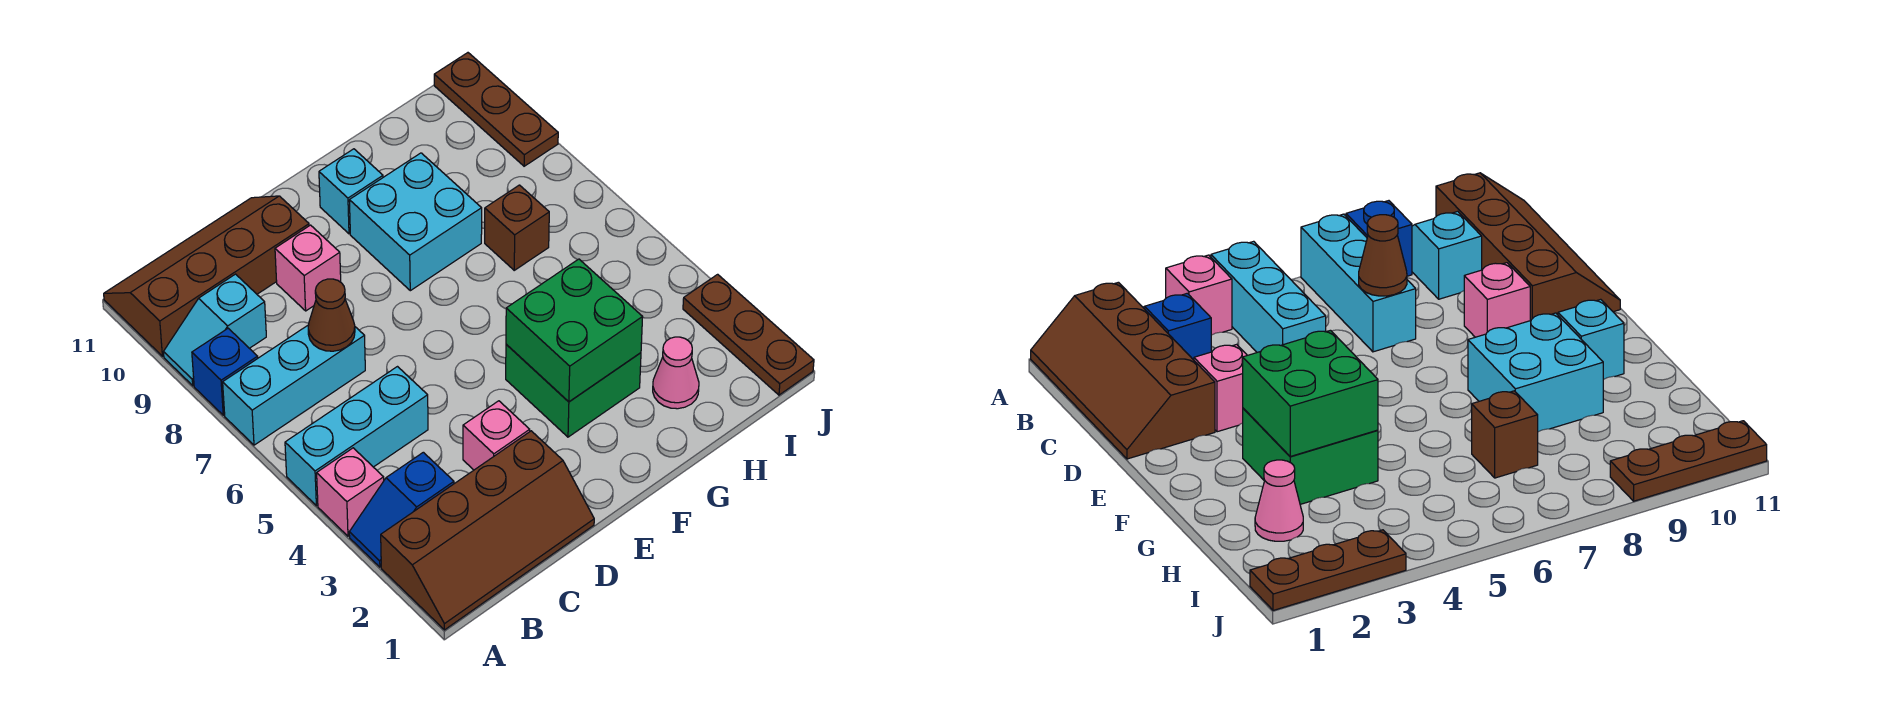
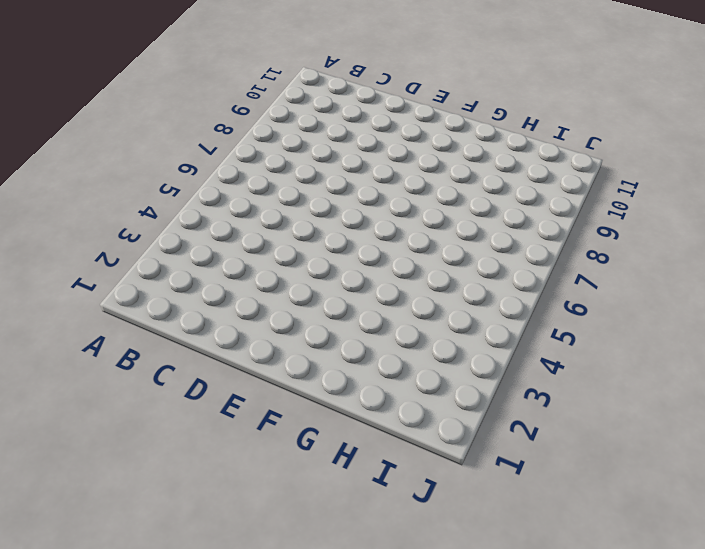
none -> brown slope A1:D2 level 1 top 2
none -> blue slope A3:B3 level 1 top B
none -> pink brick A4 level 1

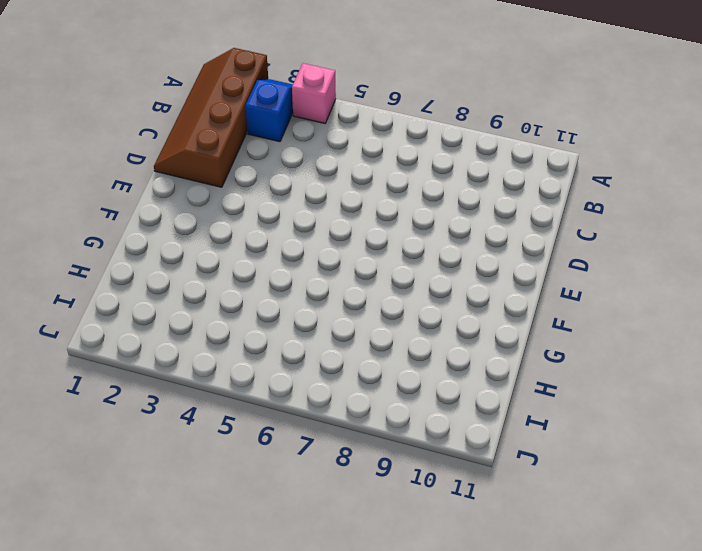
none -> cyan brick A5:C5 level 1
none -> cyan brick A7:C7 level 1
none -> blue brick A8 level 1

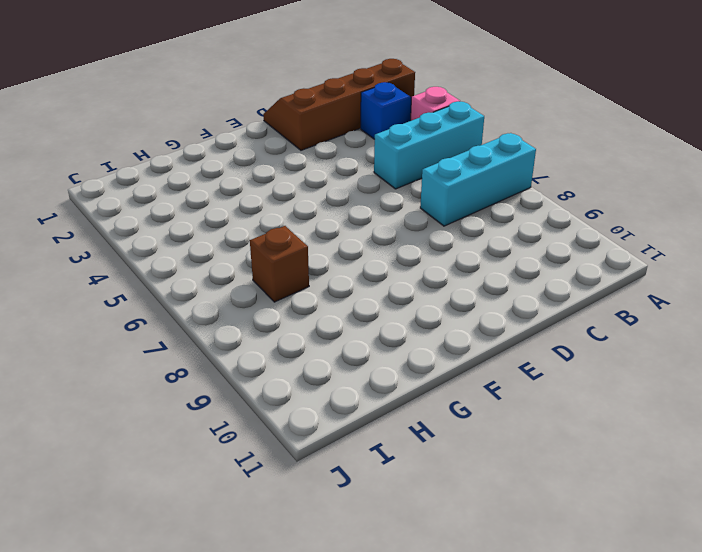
none -> blue brick A8 level 1
none -> cyan slope A9:B9 level 1 top B
none -> brown slope A10:D11 level 1 top 10

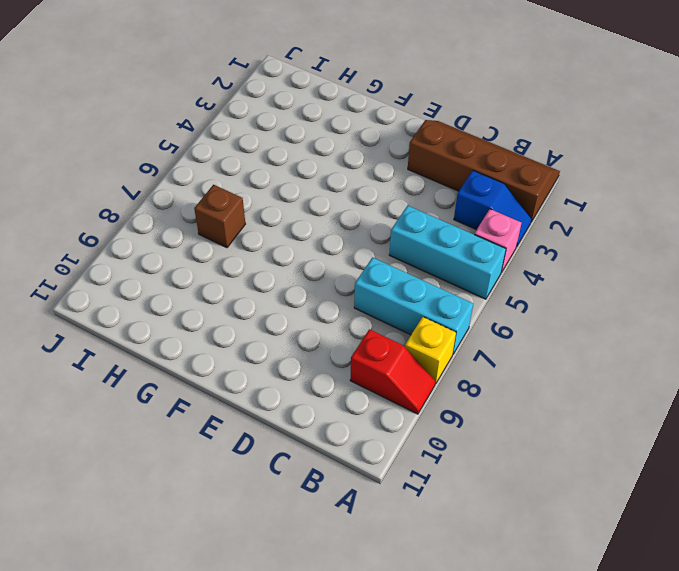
yellow brick A8 level 1 -> blue brick A8 level 1
red slope A9:B9 level 1 top B -> cyan slope A9:B9 level 1 top B
none -> brown slope A10:D11 level 1 top 10
none -> pink brick D3 level 1
none -> pink brick D9 level 1

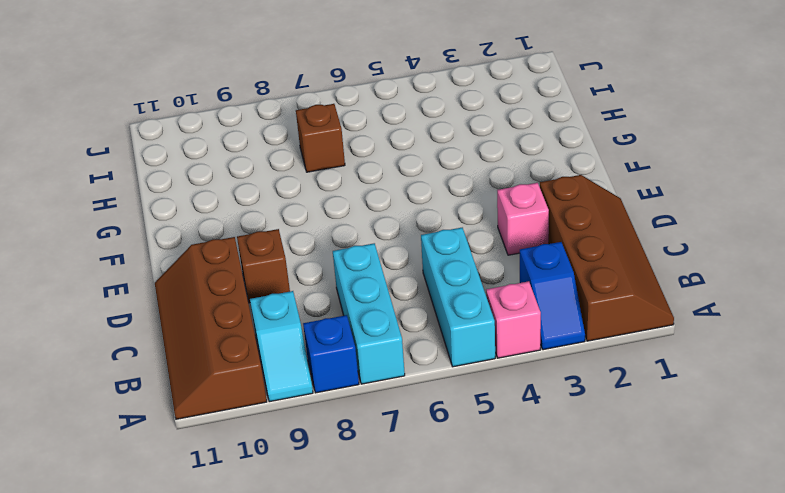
brown brick D9 level 1 -> pink brick D9 level 1
none -> green brick F3:G4 level 1
none -> cyan brick F8:G9 level 1
none -> cyan brick F10 level 1

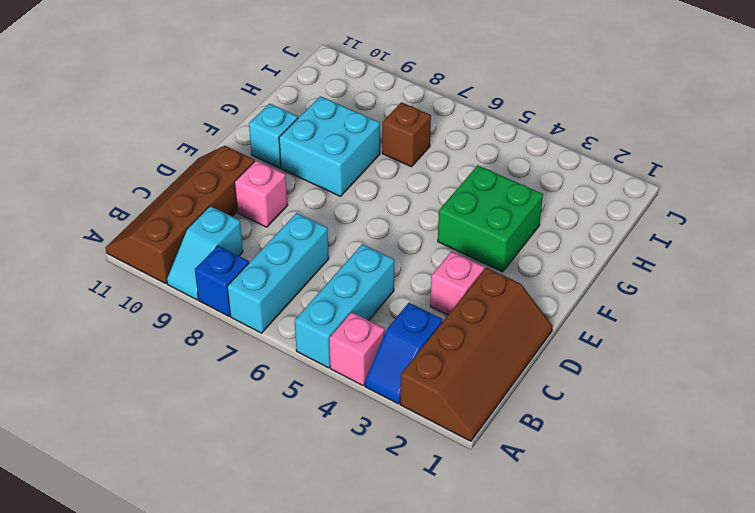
none -> pink cone H2 level 1
none -> brown plate J1:J3 level 1
none -> brown plate J9:J11 level 1

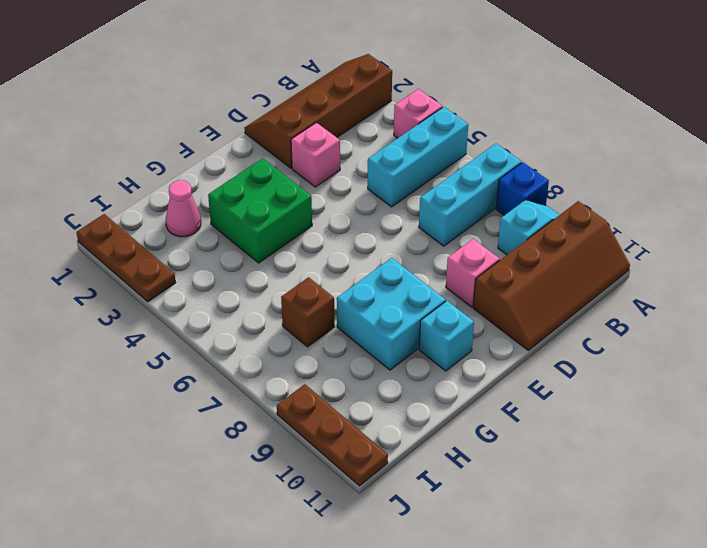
none -> blue slope A3:B3 level 1 top B
none -> brown cone C7 level 2
none -> green brick F3:G4 level 2

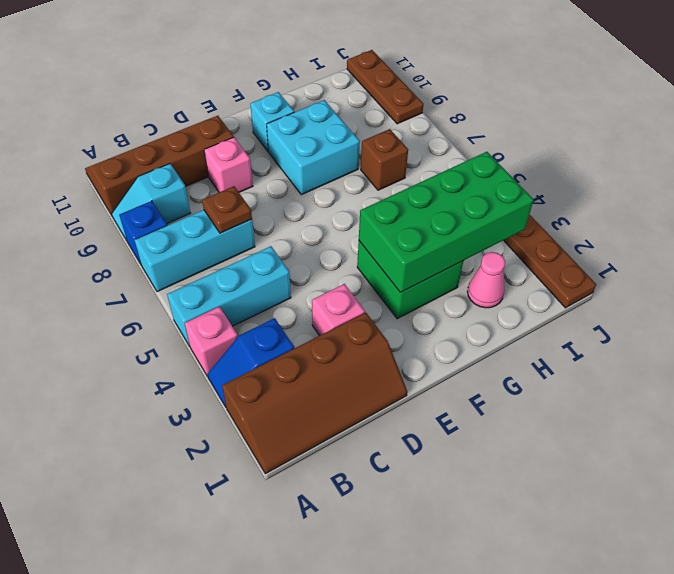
brown plate C7 level 2 -> brown cone C7 level 2
green brick F3:I4 level 2 -> green brick F3:G4 level 2

